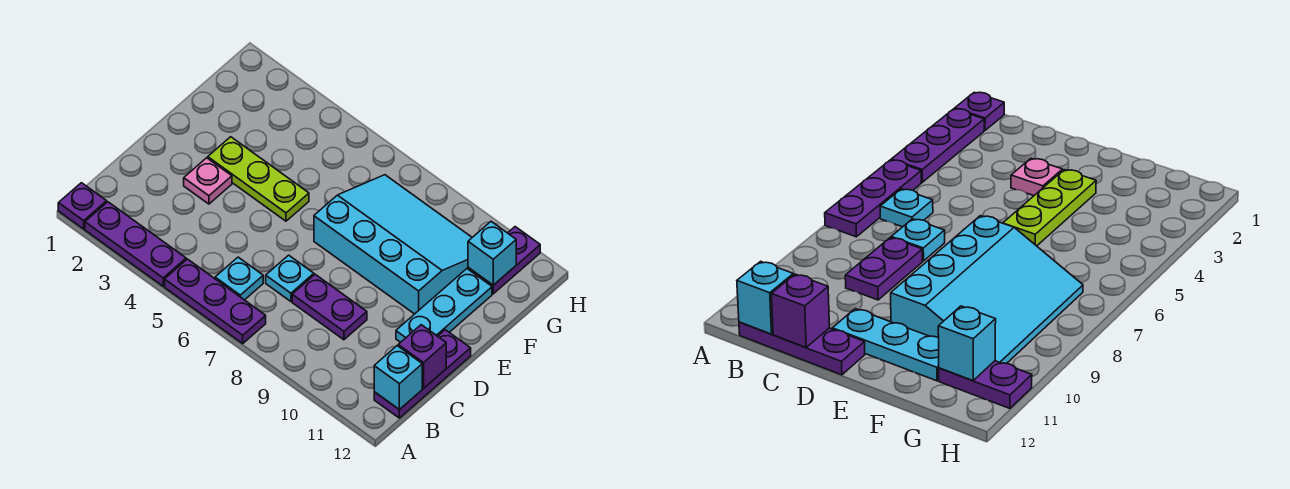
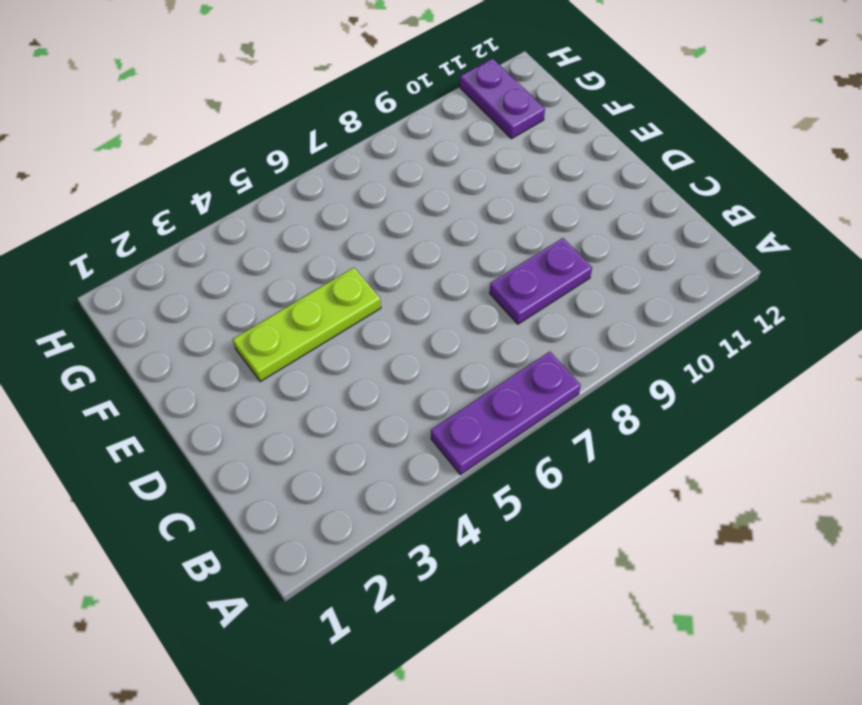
none -> purple plate A1 level 1
none -> purple plate A2:A4 level 1
none -> cyan plate B6 level 1

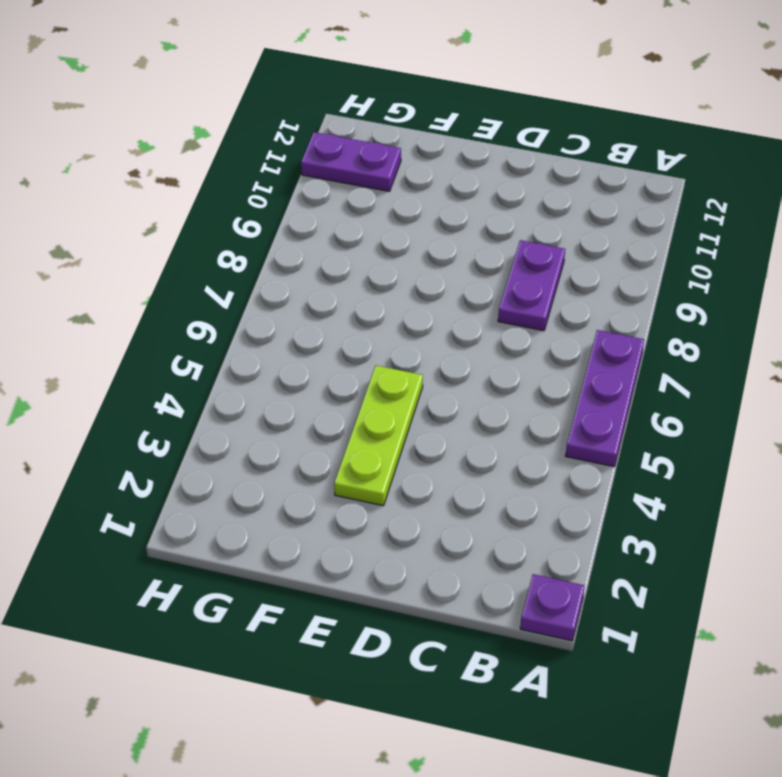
none -> purple plate A2:A4 level 1
none -> cyan plate B6 level 1
none -> purple plate B12:D12 level 1

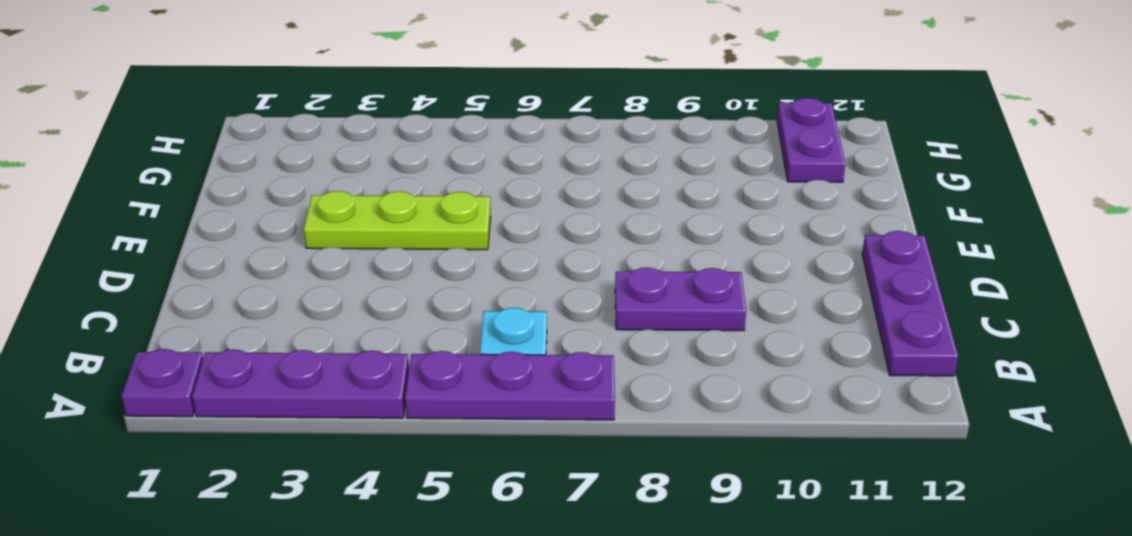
none -> cyan plate C7 level 1
none -> pink plate D3 level 1
none -> cyan plate D11:F11 level 1

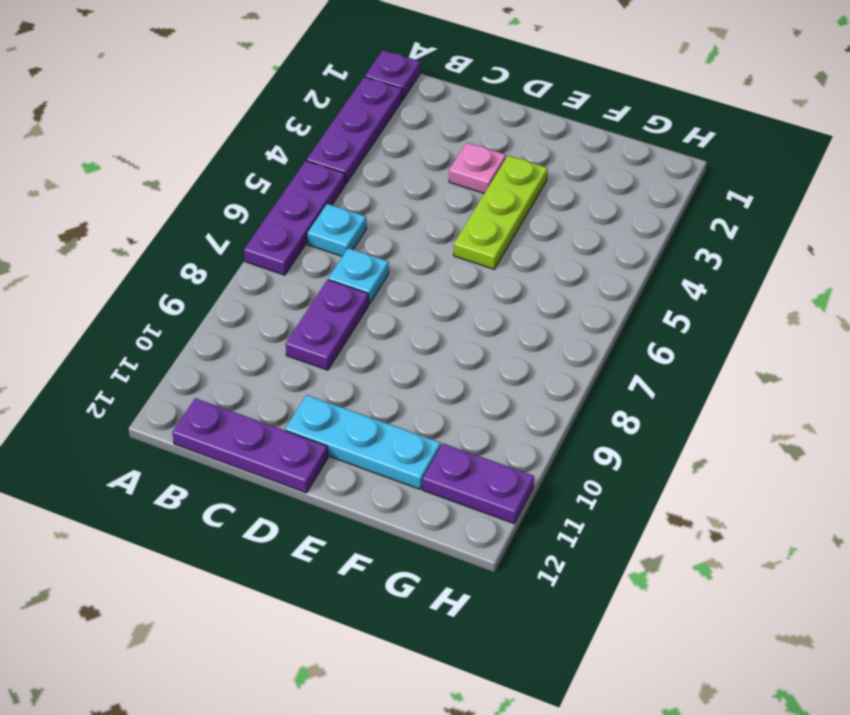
none -> cyan slope E7:G10 level 1 top E
none -> cyan brick B12 level 2
none -> purple brick C12 level 2

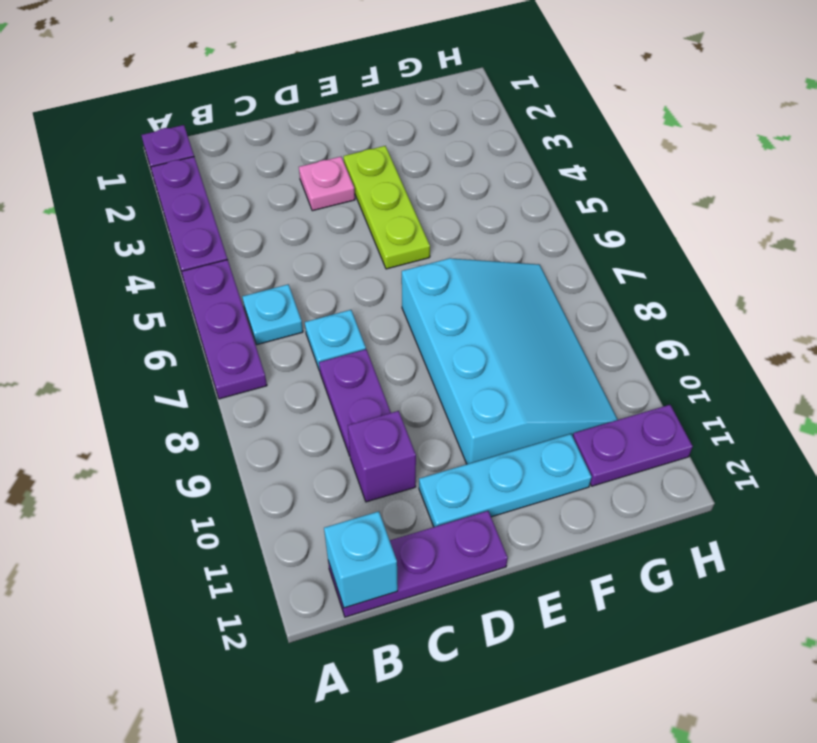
purple brick C10 level 1 -> purple brick C12 level 2
none -> cyan brick G11 level 2

